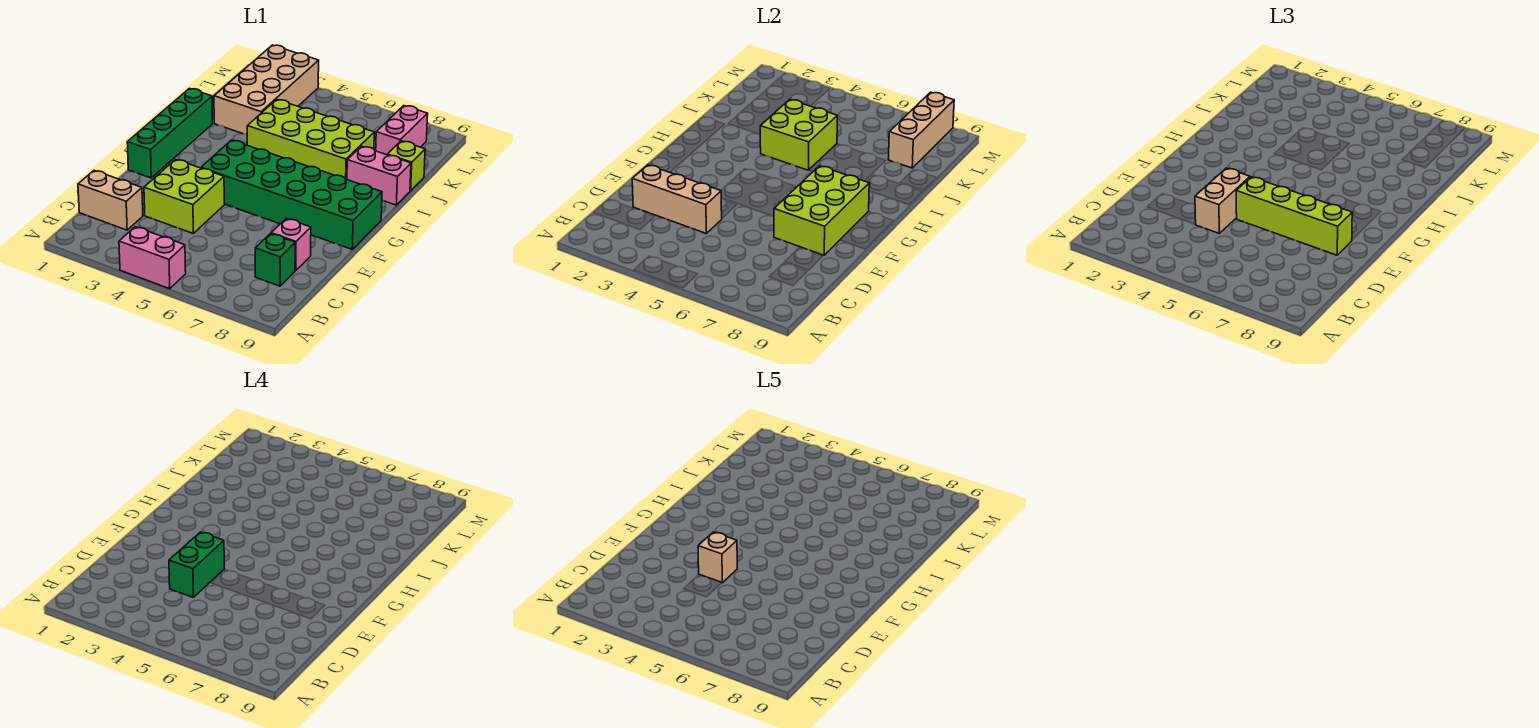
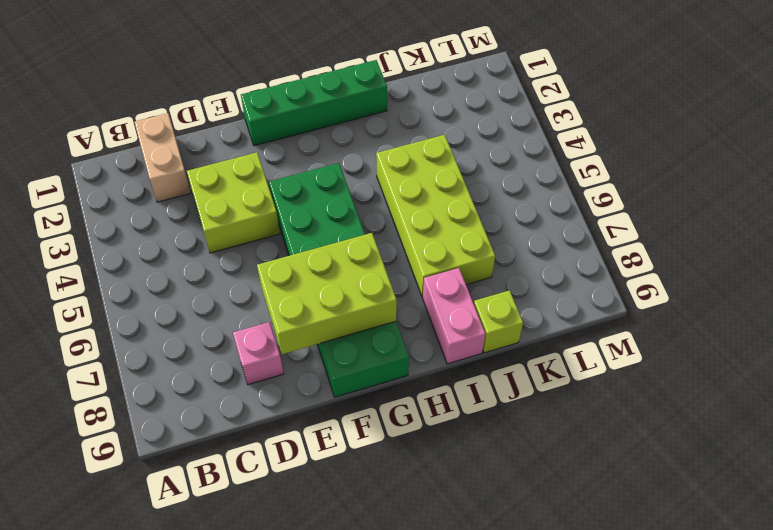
none -> pink brick A4:A5 level 1
none -> green brick C8 level 1
none -> tan brick J2:M3 level 1

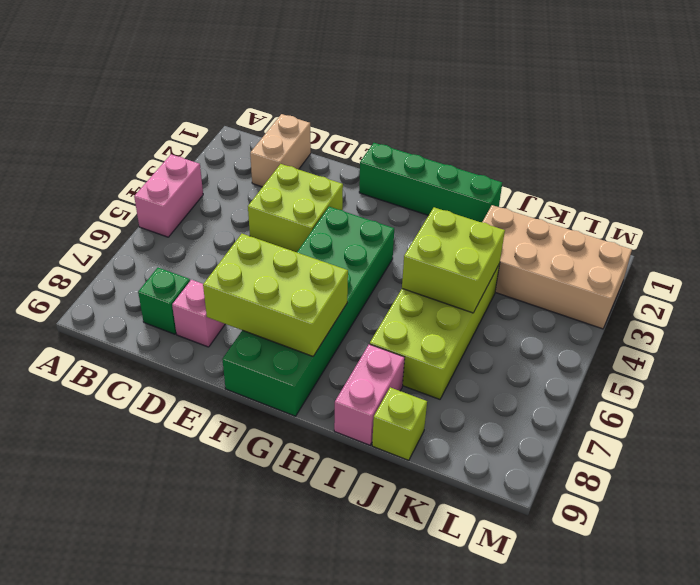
none -> pink brick K8:L8 level 1
none -> tan brick D2:D4 level 2
none -> tan brick K8:M8 level 2

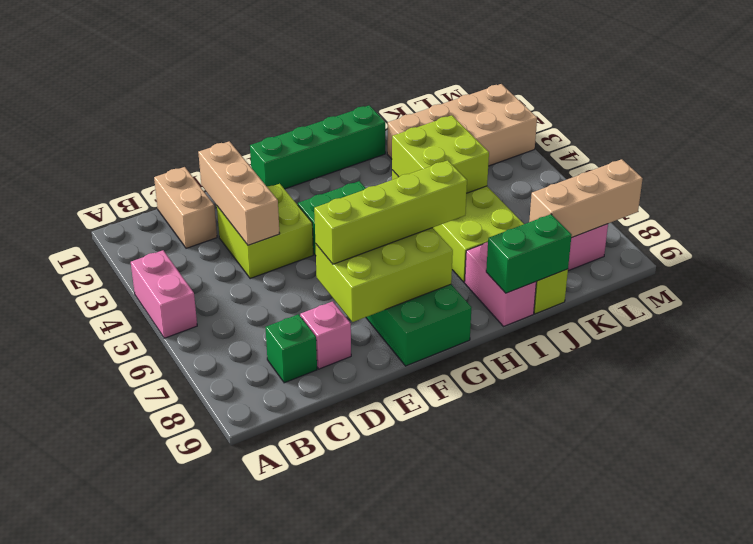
lime brick E7:H7 level 3 -> lime brick E5:E8 level 3
green brick I9:J9 level 2 -> green brick D4:E4 level 4
none -> tan brick D4:E4 level 3
none -> tan brick E4 level 5

